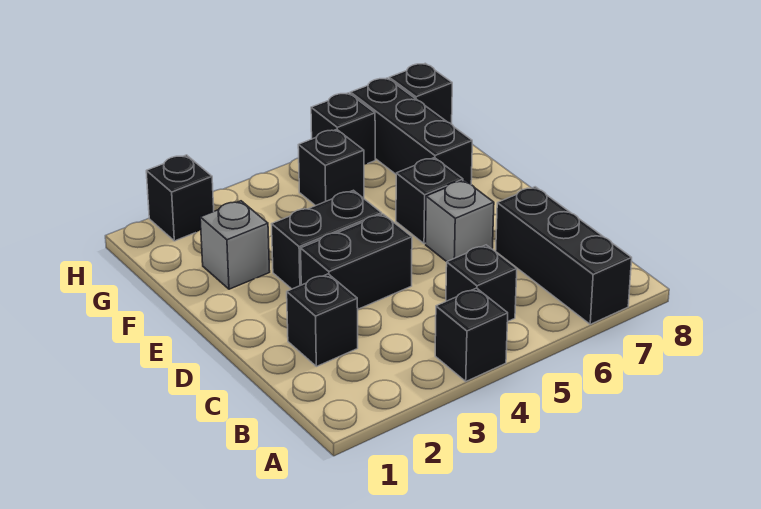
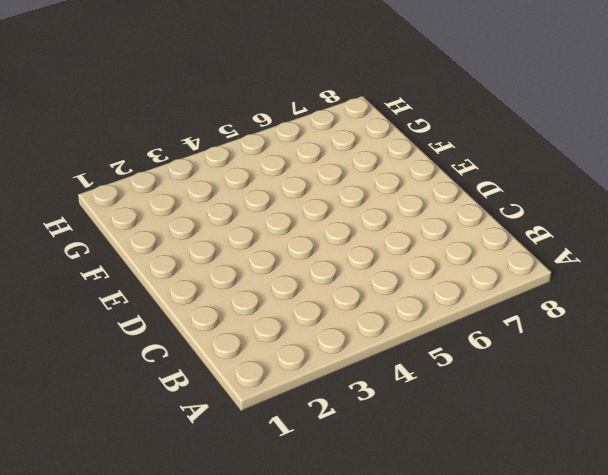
none -> black brick A4 level 1
none -> black brick A7:C7 level 1
none -> black brick B5 level 1

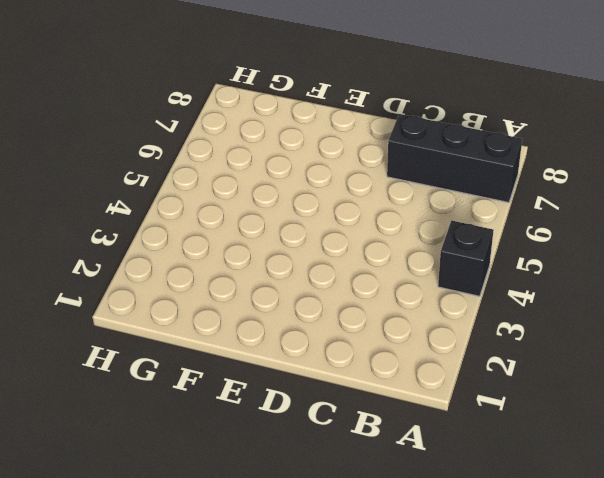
none -> black brick B5 level 1
none -> black brick C2 level 1
none -> black brick D3:D4 level 1

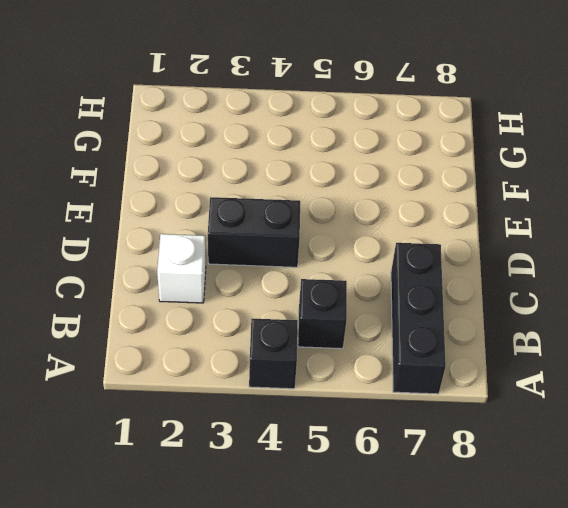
white brick C2 level 1 -> black brick C2 level 1
none -> grey brick D6 level 1
none -> black brick E3:E4 level 1
none -> black brick E6 level 1

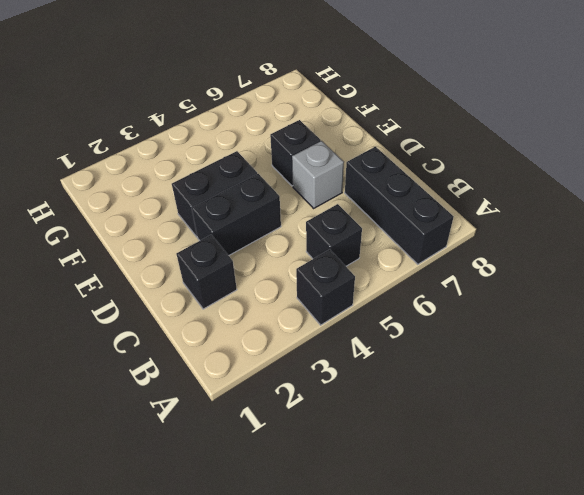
none -> grey brick F2 level 1
none -> black brick F7:H7 level 1
none -> black brick G5 level 1

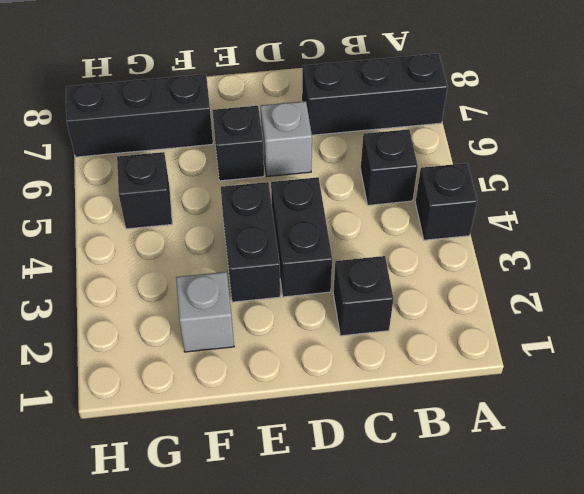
none -> black brick H2 level 1
none -> black brick H6 level 1
none -> black brick H8 level 1

